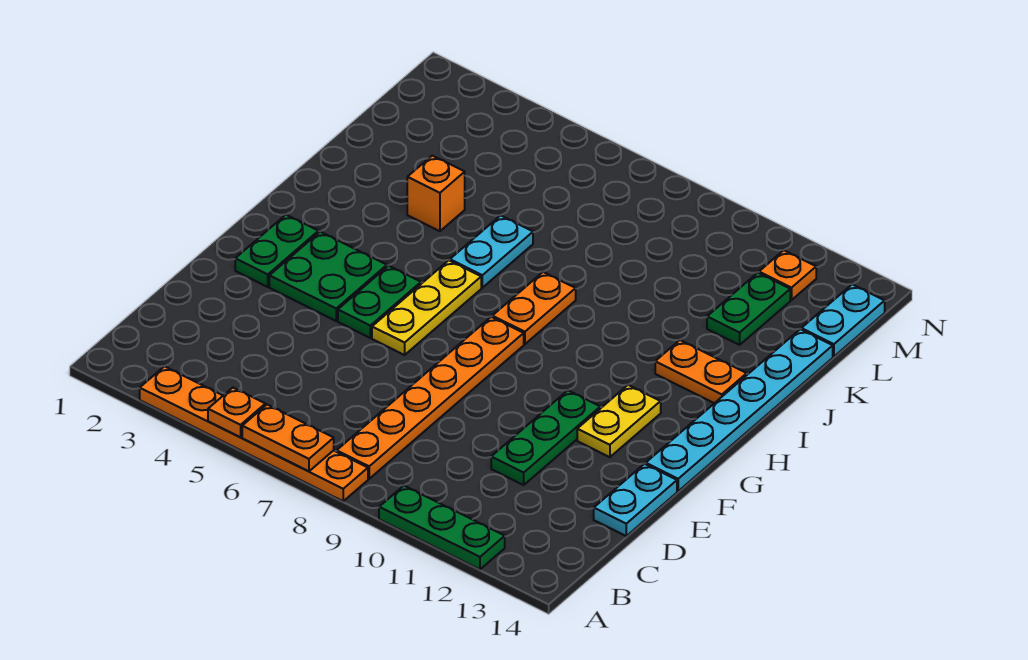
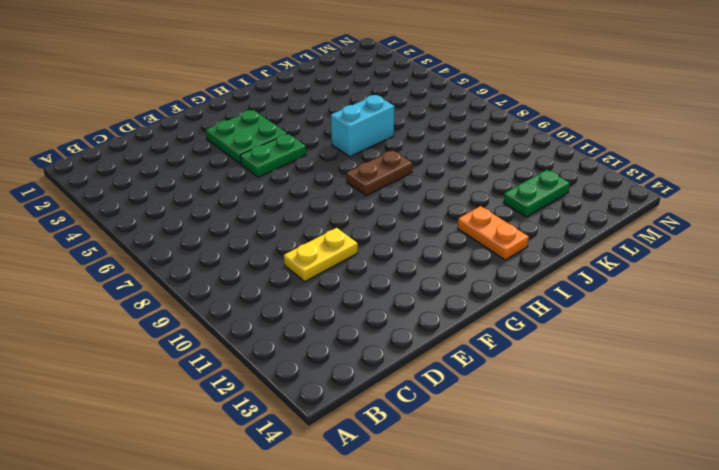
yellow plate D10:E10 level 1 -> yellow plate F12:G12 level 1
brown plate H8:I8 level 1 -> orange plate H8:I8 level 1
cyan brick I6:J6 level 1 -> cyan plate I6:J6 level 1
none -> orange plate A3:A8 level 1
none -> green plate A10:A12 level 1
none -> orange plate B8:G8 level 1

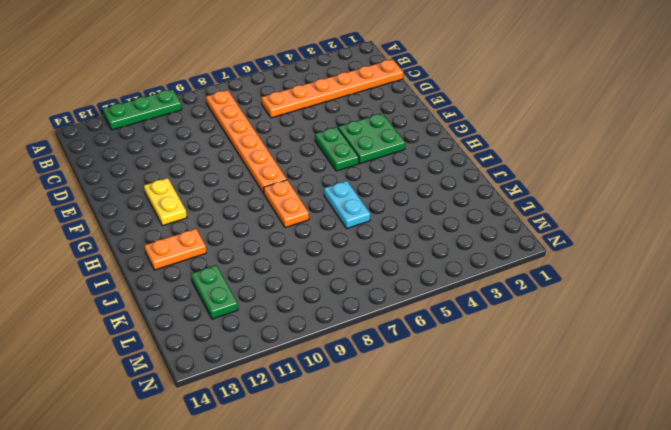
orange plate C1:C6 level 1 -> orange plate A3:A8 level 1
none -> green plate D11:F11 level 1
none -> cyan plate D14:E14 level 1
none -> green plate F2:G2 level 1

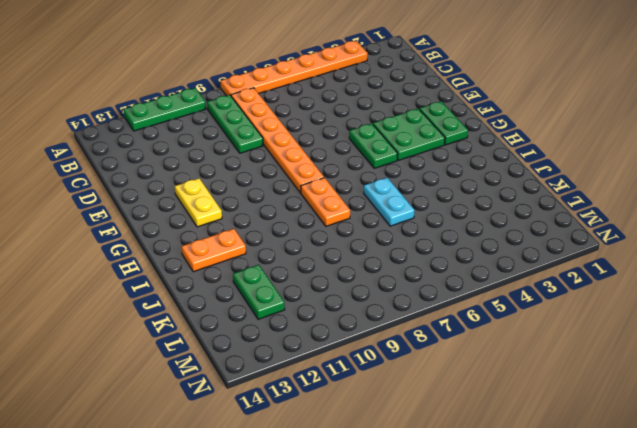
green plate B9:D9 level 1 -> green plate D11:F11 level 1
none -> cyan plate D14:E14 level 1
none -> yellow plate F6:H6 level 1
none -> cyan plate F14:K14 level 1

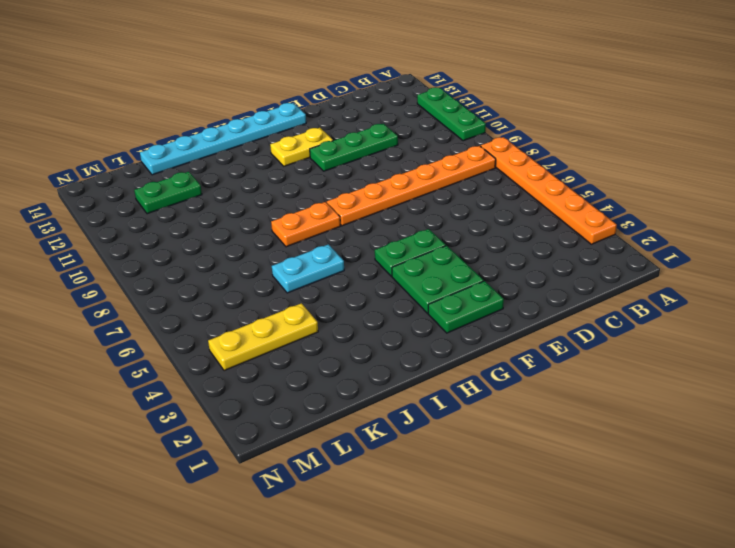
yellow plate K4:M4 level 1 -> yellow plate F6:H6 level 1
none -> cyan plate D14:E14 level 1
none -> orange plate I12:I13 level 1
none -> orange brick J4 level 1

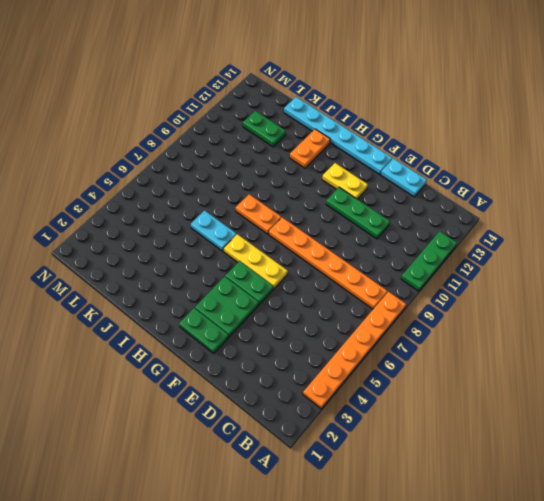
none -> orange brick J4 level 1
none -> cyan plate L14:M14 level 1
none -> orange plate M12 level 1

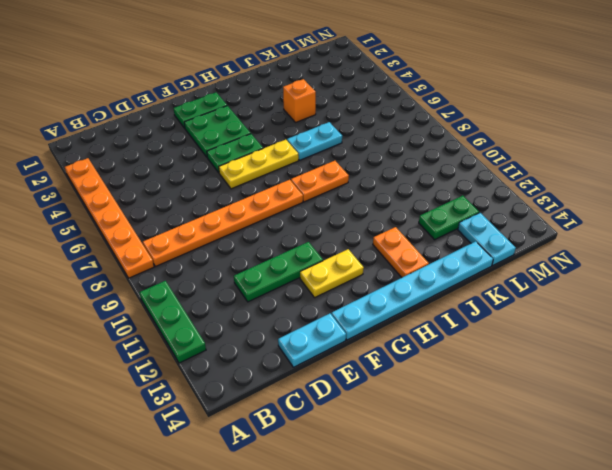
cyan plate L13:L14 level 1 -> cyan plate L14:M14 level 1
none -> orange plate M12 level 1
none -> orange plate A5 level 2
none -> orange plate A6:A7 level 2

